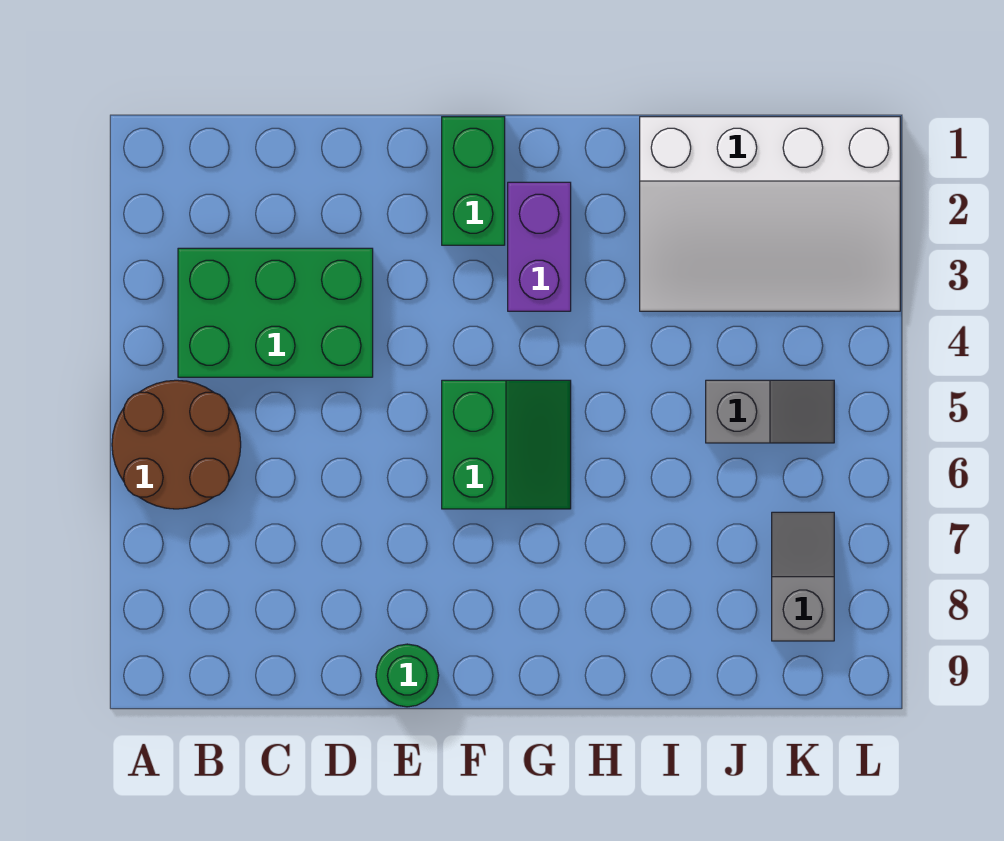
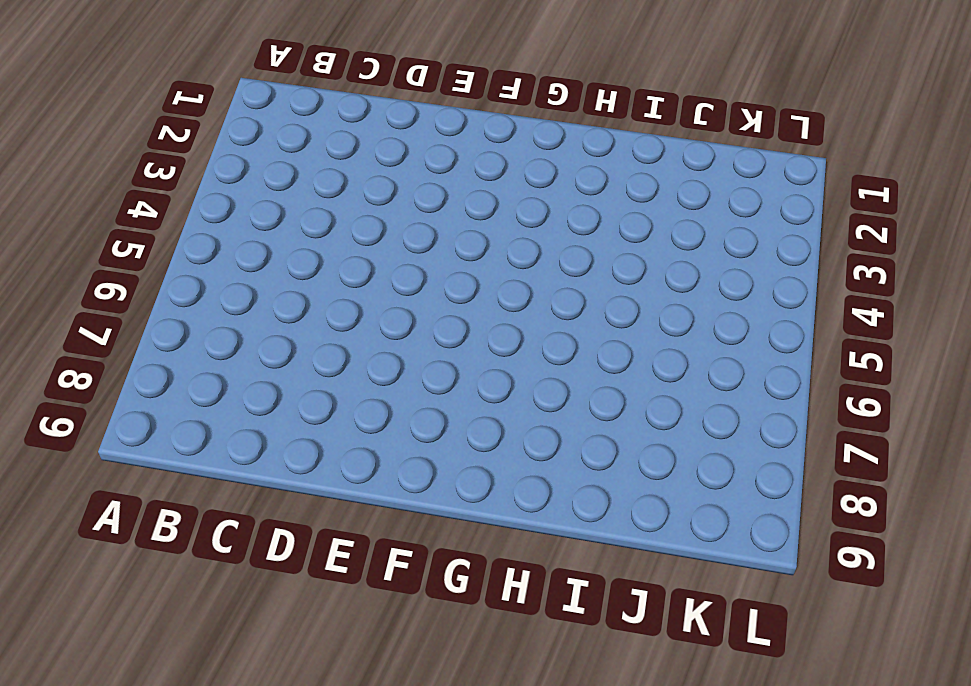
none -> brown round brick A5:B6 level 1
none -> green brick B3:D4 level 1

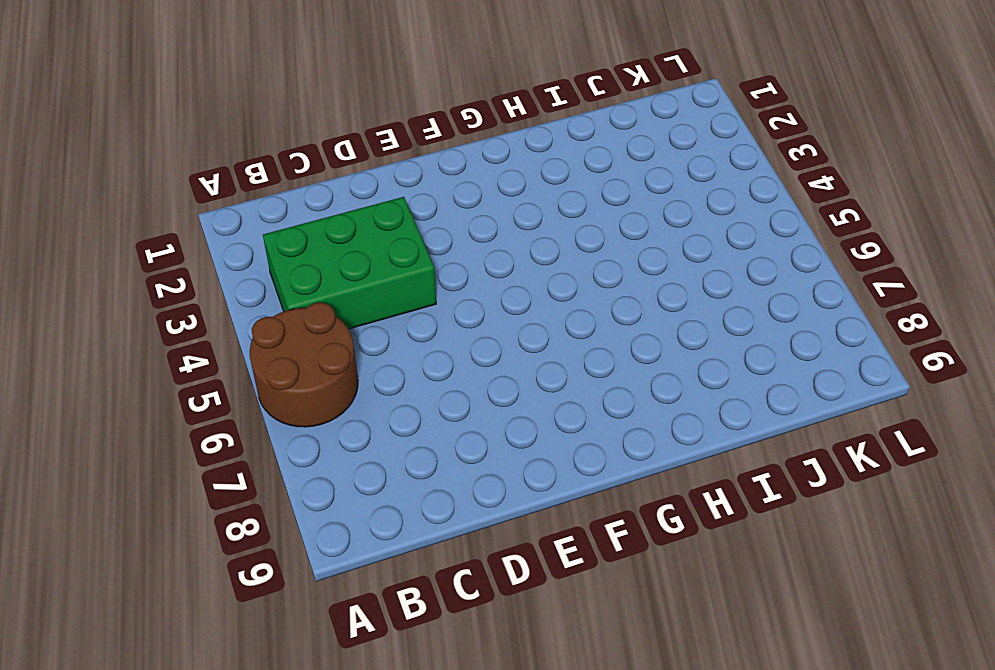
none -> green round brick E9 level 1
none -> green brick F1:F2 level 1

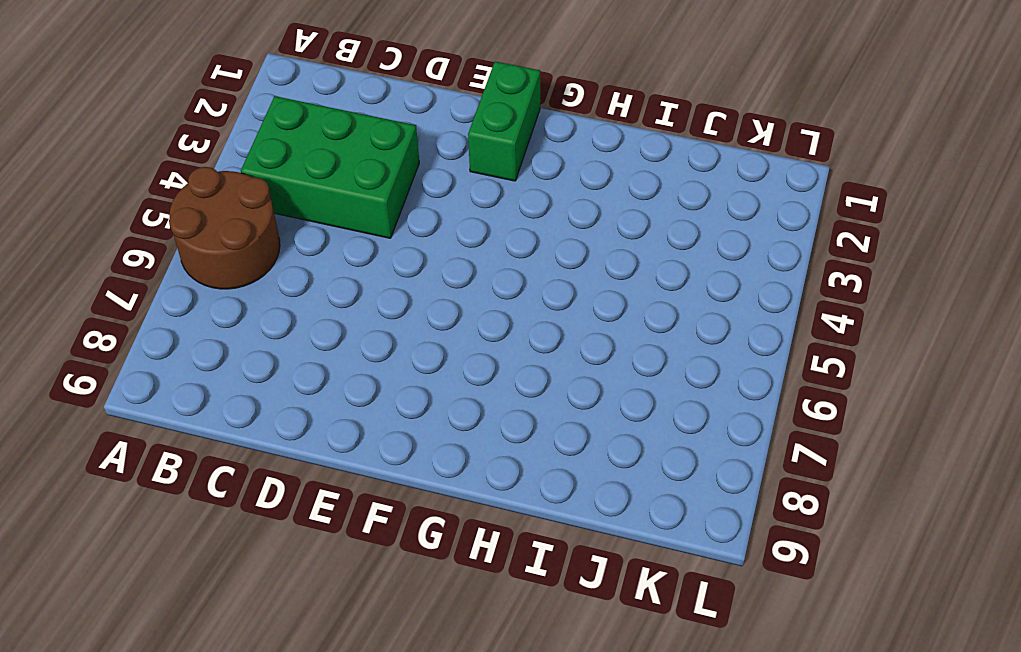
none -> green round brick E9 level 1
none -> green slope F5:G6 level 1 top F

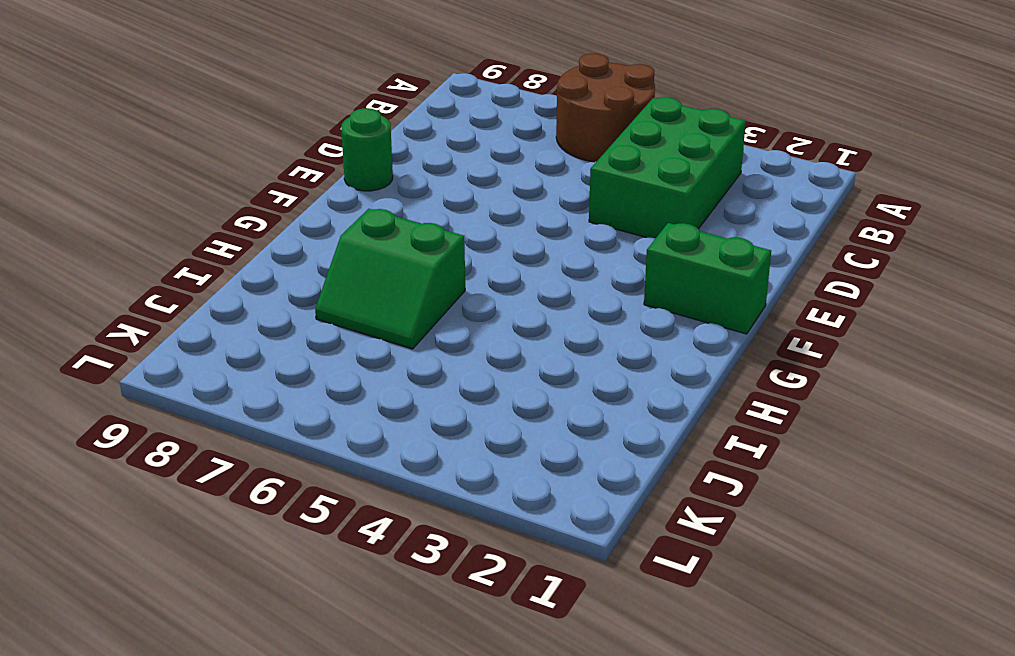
green slope H6:I7 level 1 top H -> green slope F5:G6 level 1 top F
none -> purple brick G2:G3 level 1
none -> white slope I1:L3 level 1 top 1

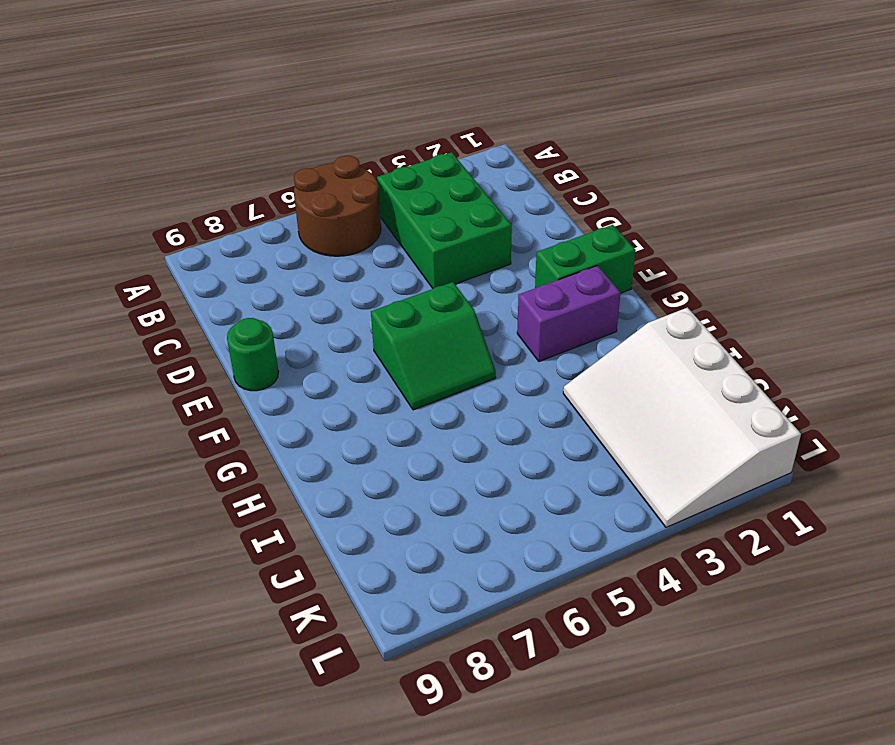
none -> grey slope J5:K5 level 1 top J
none -> grey slope K7:K8 level 1 top 8

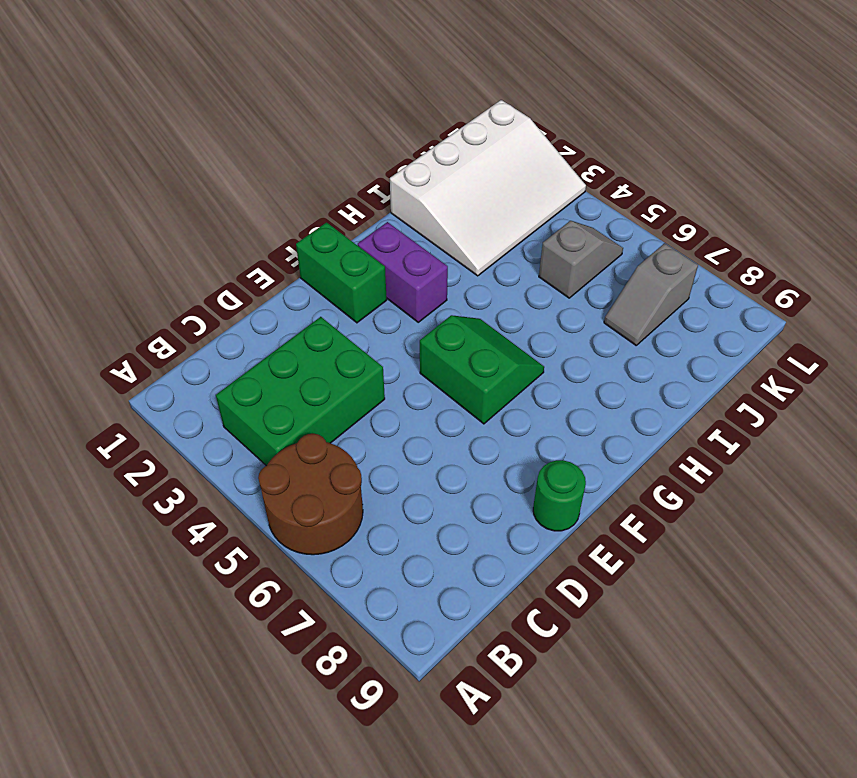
grey slope J7:K7 level 1 top K -> grey slope K7:K8 level 1 top 8

